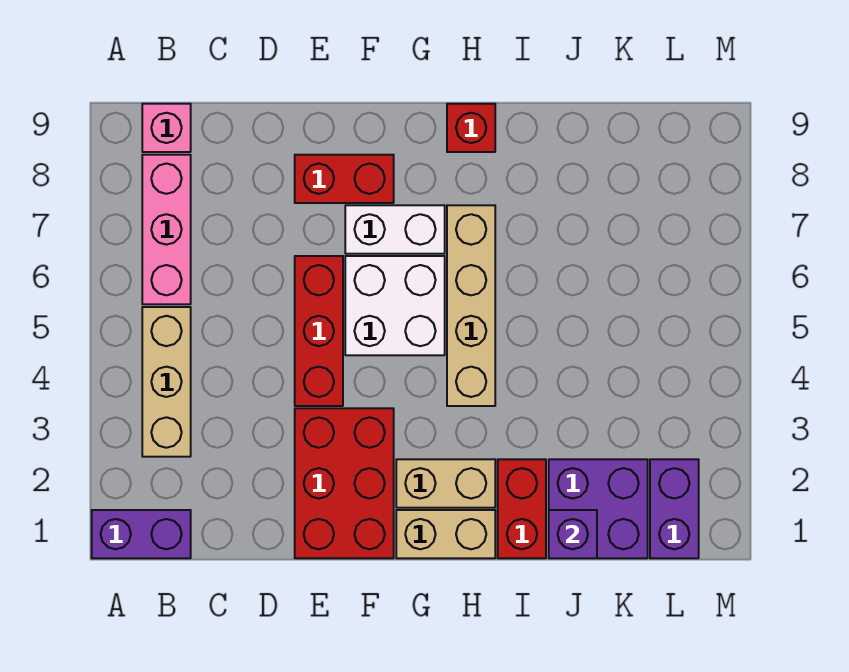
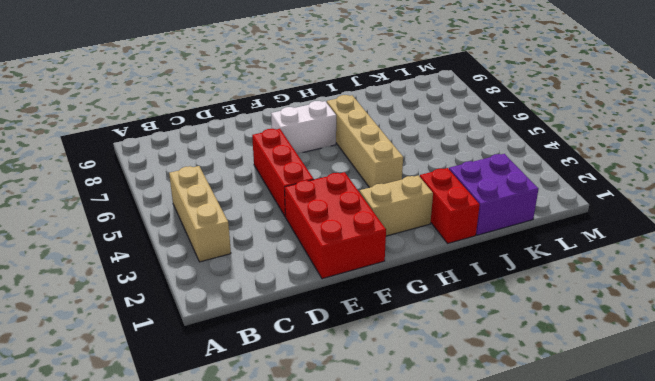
none -> purple brick A1:B1 level 1
none -> pink brick B6:B8 level 1
none -> pink brick B9 level 1

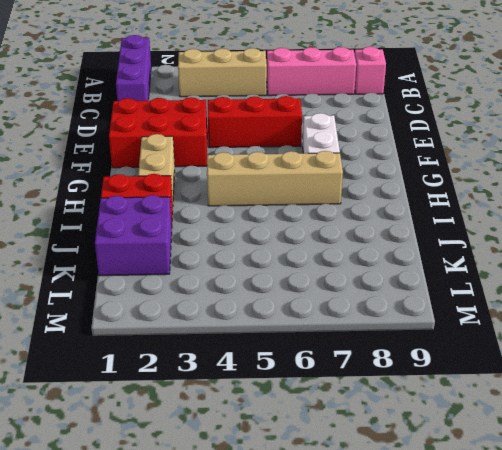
purple brick A1:C1 level 1 -> purple brick A1:B1 level 1
none -> red brick E8:F8 level 1
none -> white brick F5:G6 level 1
none -> tan brick G1:H1 level 1

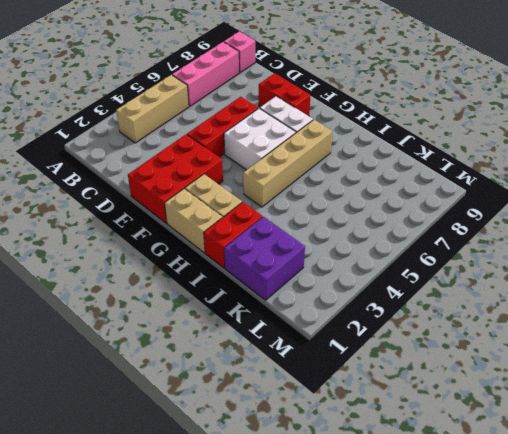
none -> purple brick A1:B1 level 1
none -> red brick H9 level 1
none -> purple brick L1:L2 level 1

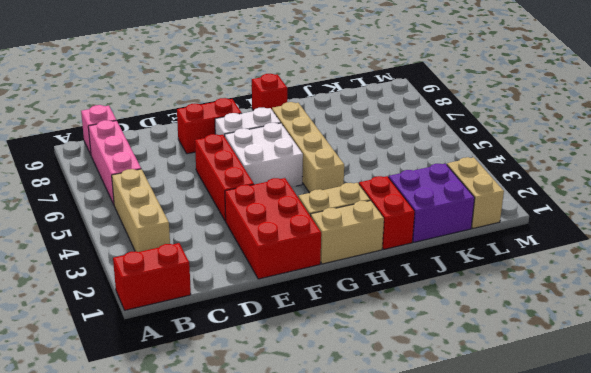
red brick A1:B1 level 1 -> purple brick A1:B1 level 1
tan brick L1:L2 level 1 -> purple brick L1:L2 level 1
none -> purple brick J1 level 2

